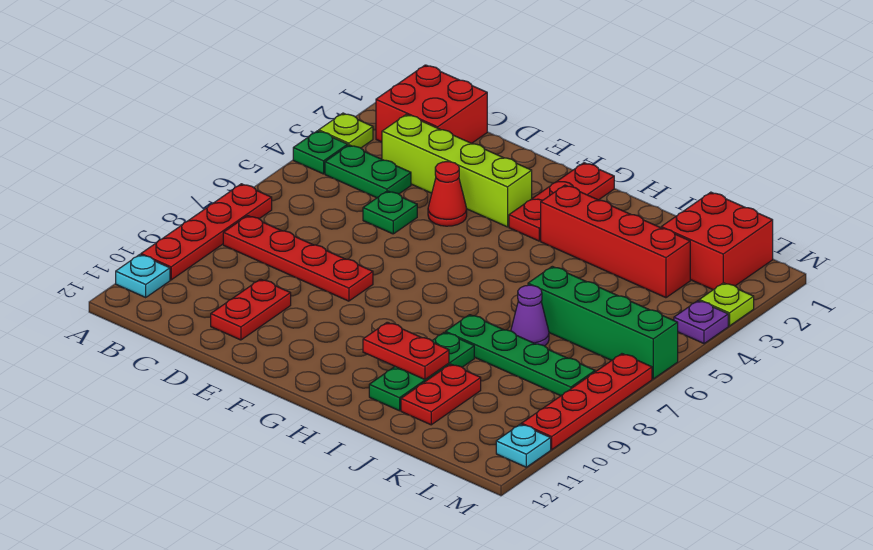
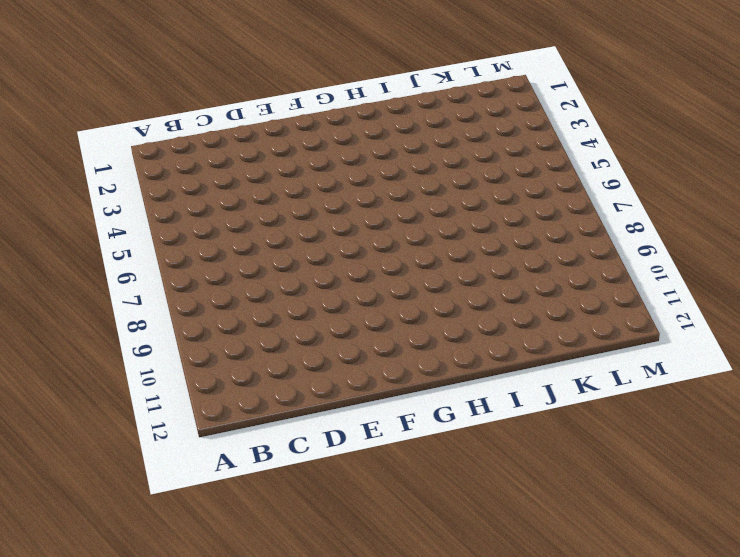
none -> lime plate A3 level 1
none -> green plate A4 level 1
none -> red plate A7:A10 level 1

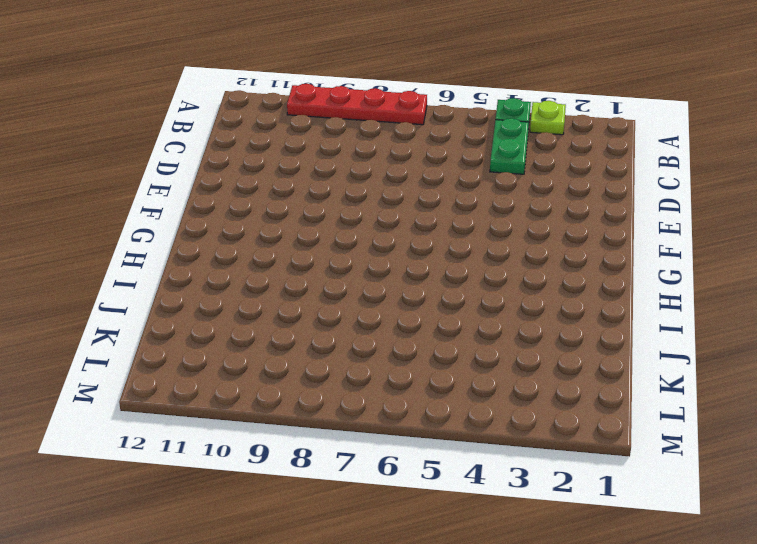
none -> cyan plate A11 level 1
none -> red brick B1:C2 level 1
none -> red plate B8:E8 level 1

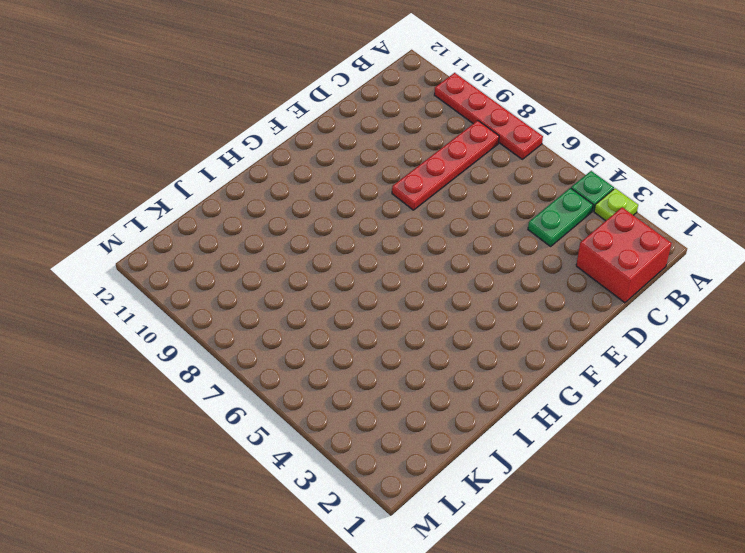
none -> cyan plate A11 level 1
none -> lime brick C3:F3 level 1
none -> green plate D5 level 1

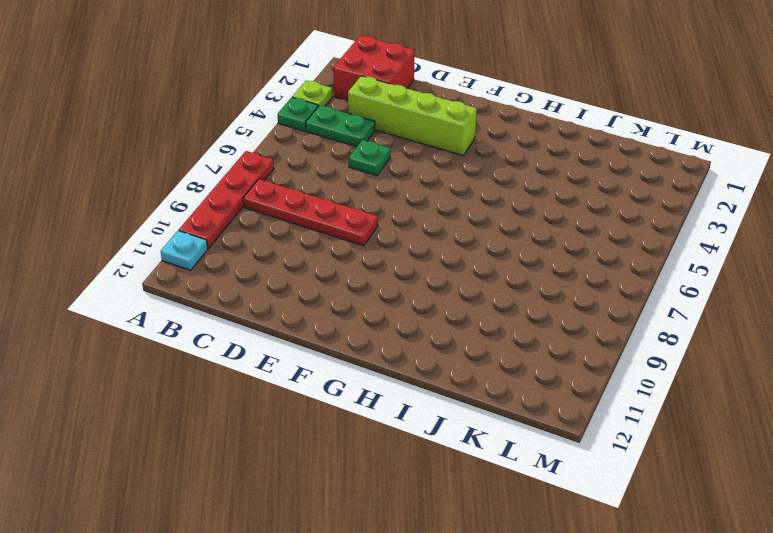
none -> red plate D10:D11 level 1
none -> red cone E4 level 1
none -> red plate G1:G3 level 1

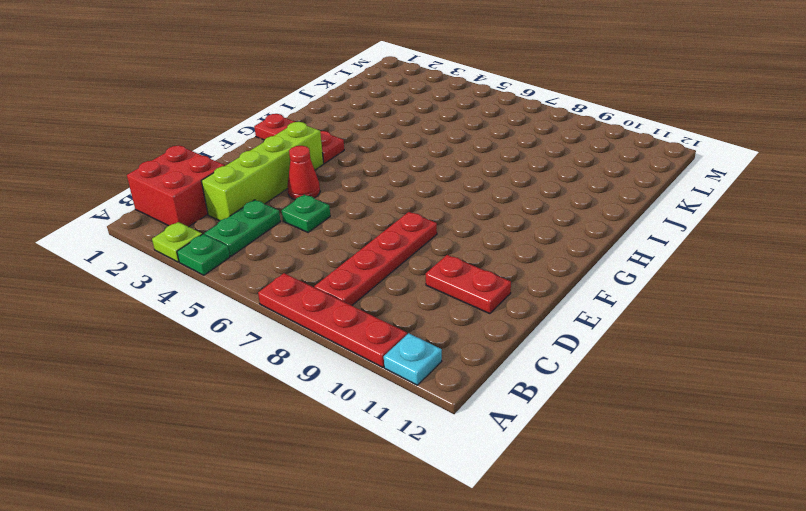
none -> red brick H3:K3 level 1
none -> green plate I8:L8 level 1
none -> green plate I9:I11 level 1

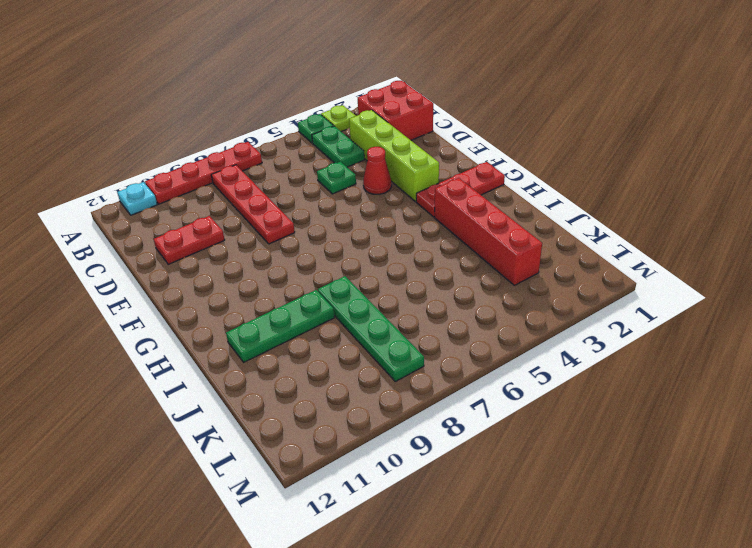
none -> green brick J6:M6 level 1
none -> purple cone J7 level 1
none -> red plate J10:J11 level 1

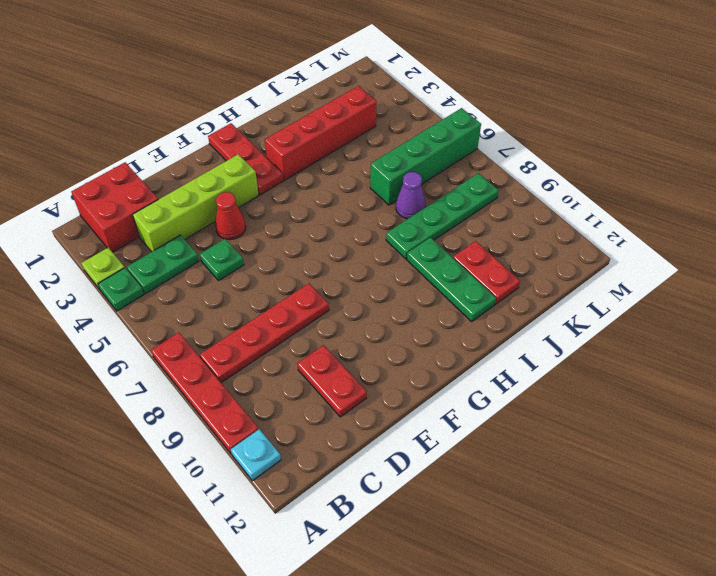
none -> red brick K1:L2 level 1
none -> lime plate M3 level 1
none -> purple plate M4 level 1

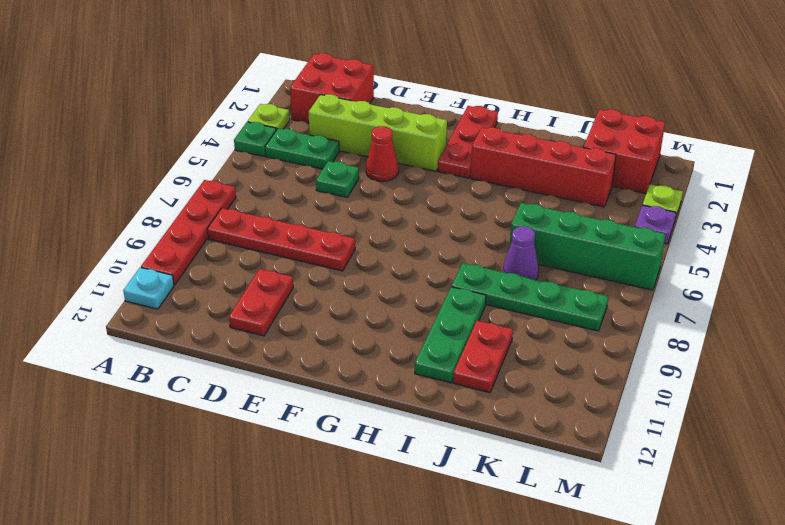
none -> red plate M7:M10 level 1
none -> cyan plate M11 level 1
none -> red plate H10:I10 level 2

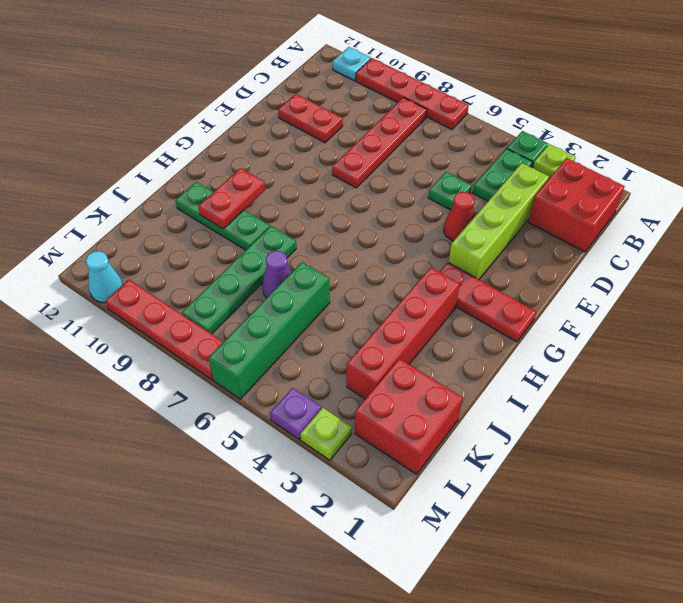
cyan cone M11 level 1 -> cyan plate M11 level 1
none -> red plate J10:J11 level 1

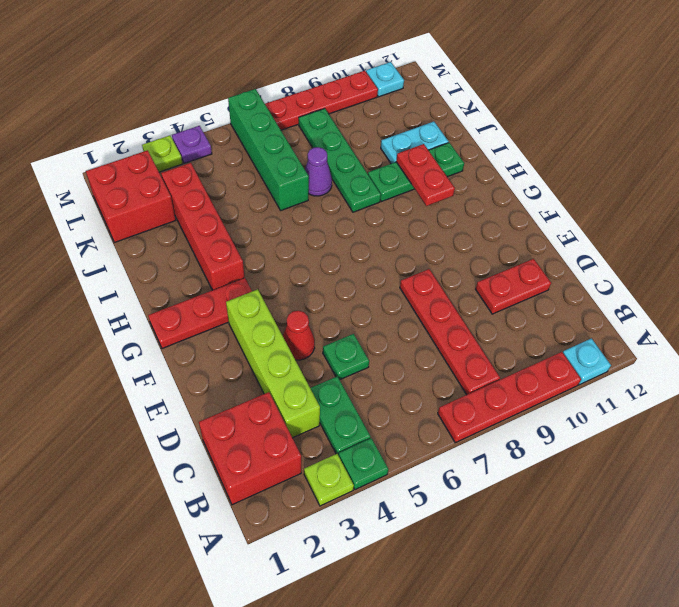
cyan plate J10:J11 level 1 -> red plate J10:J11 level 1

